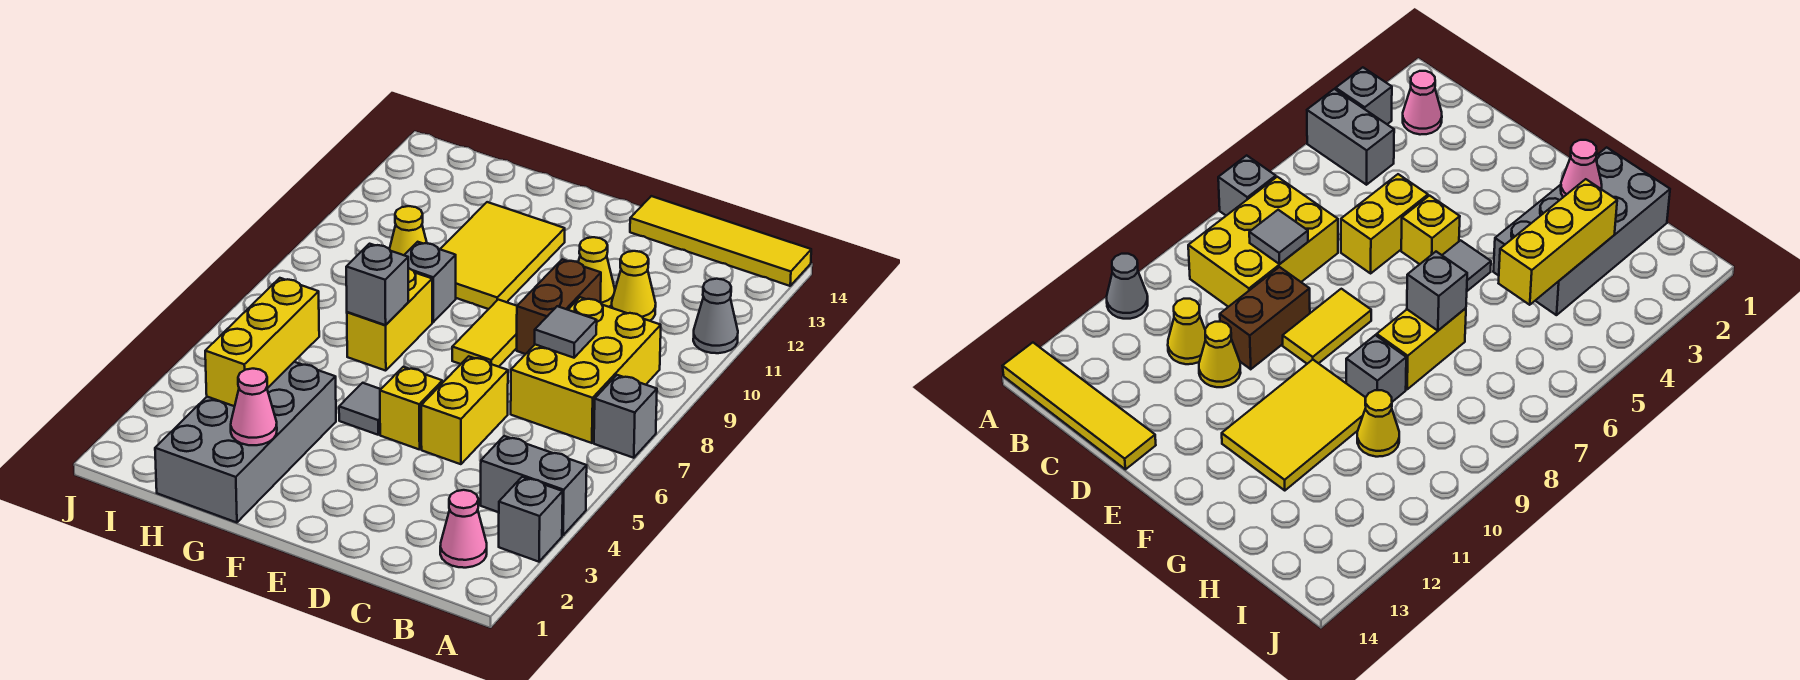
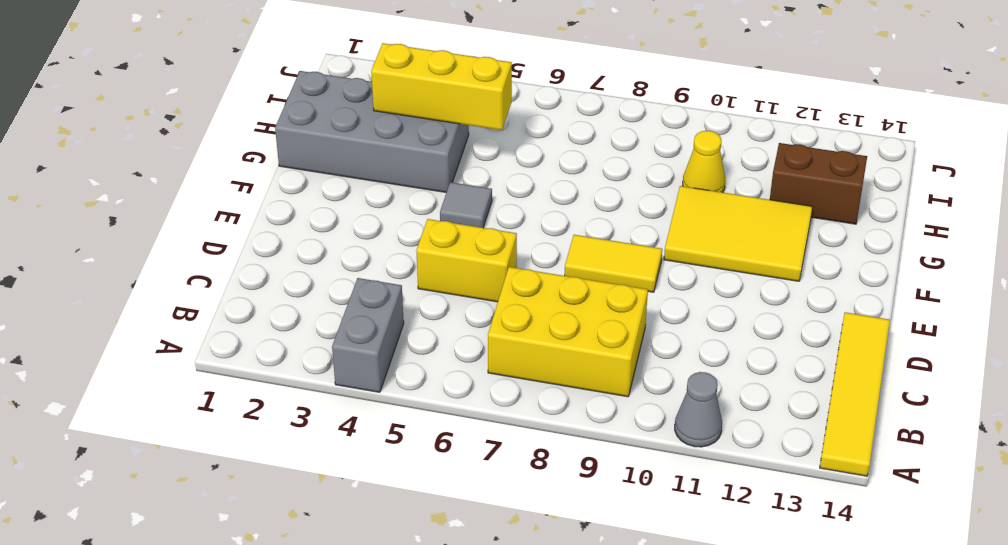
brown brick H12:H13 level 1 -> brown brick D9:D10 level 1
none -> grey brick A3 level 1
none -> grey brick A7 level 1
none -> pink cone B2 level 1

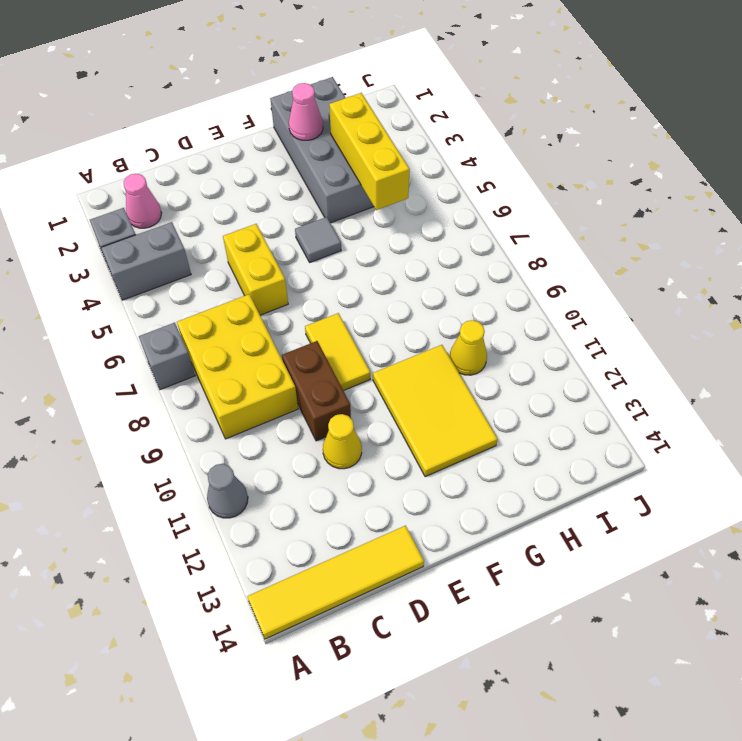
none -> yellow cone C11 level 1
none -> yellow brick E5 level 1
none -> yellow brick G7:G8 level 1

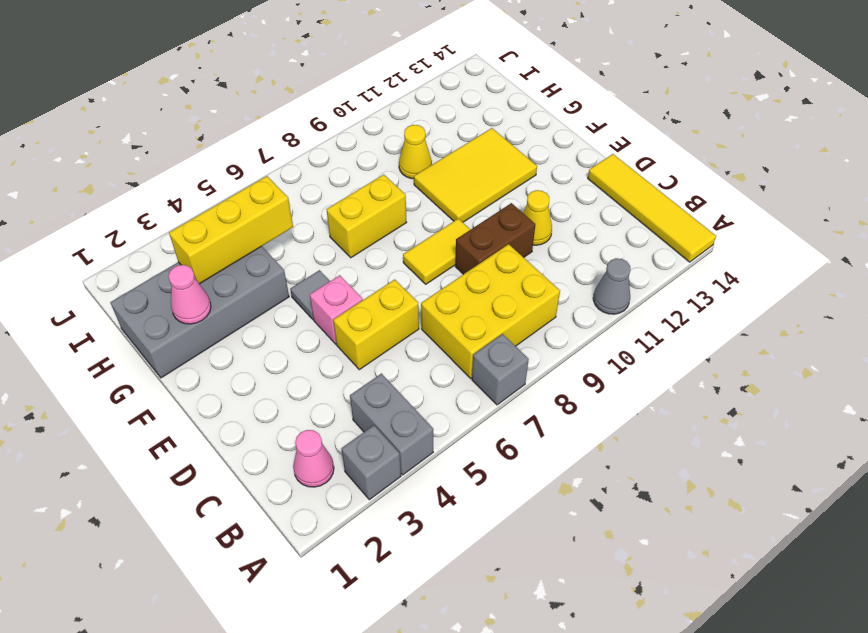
pink brick E5 level 1 -> yellow brick E5 level 1
none -> yellow cone C11 level 1
none -> grey brick G9 level 1
none -> grey tile C8 level 2

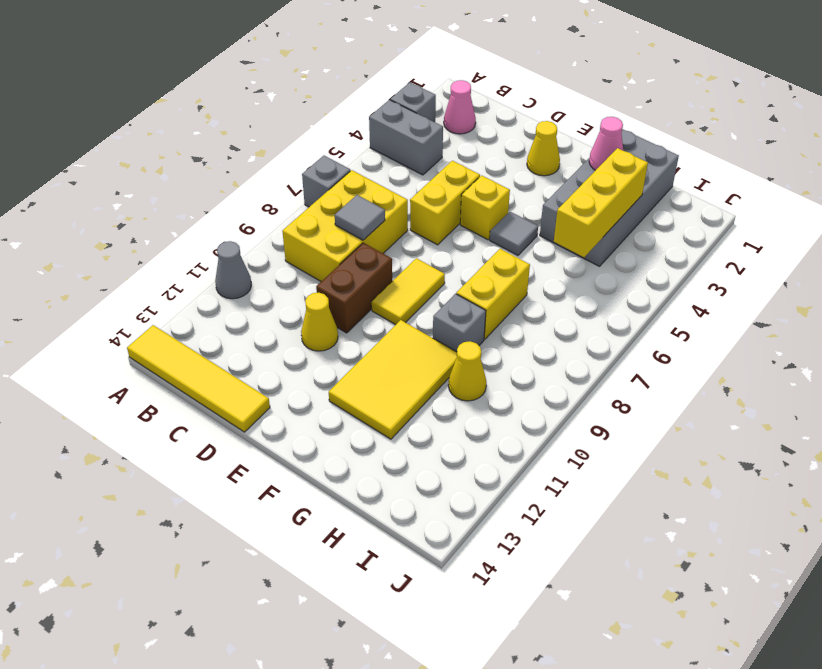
yellow cone E2 level 1 -> yellow cone C11 level 1
none -> grey brick G7 level 2

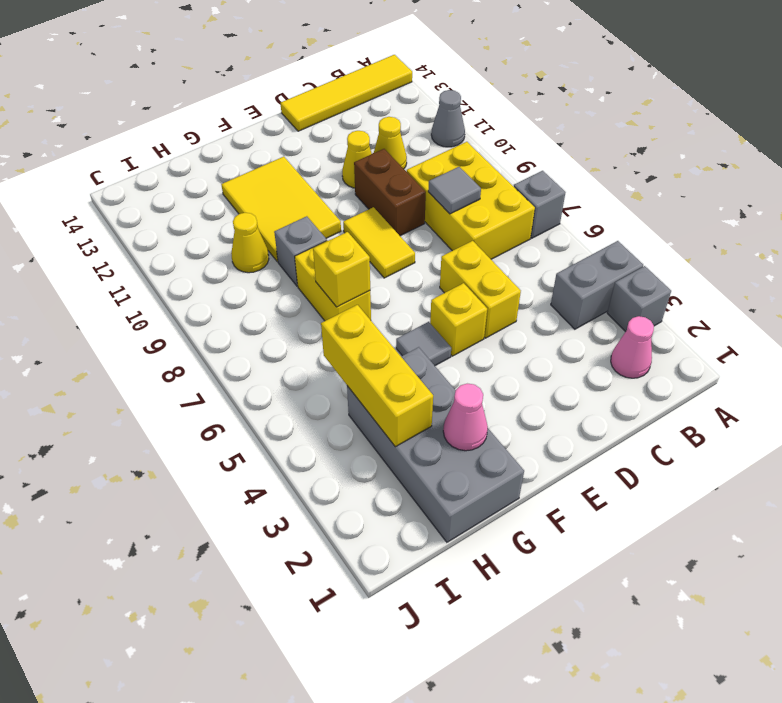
yellow brick G7 level 2 -> grey brick G7 level 2

